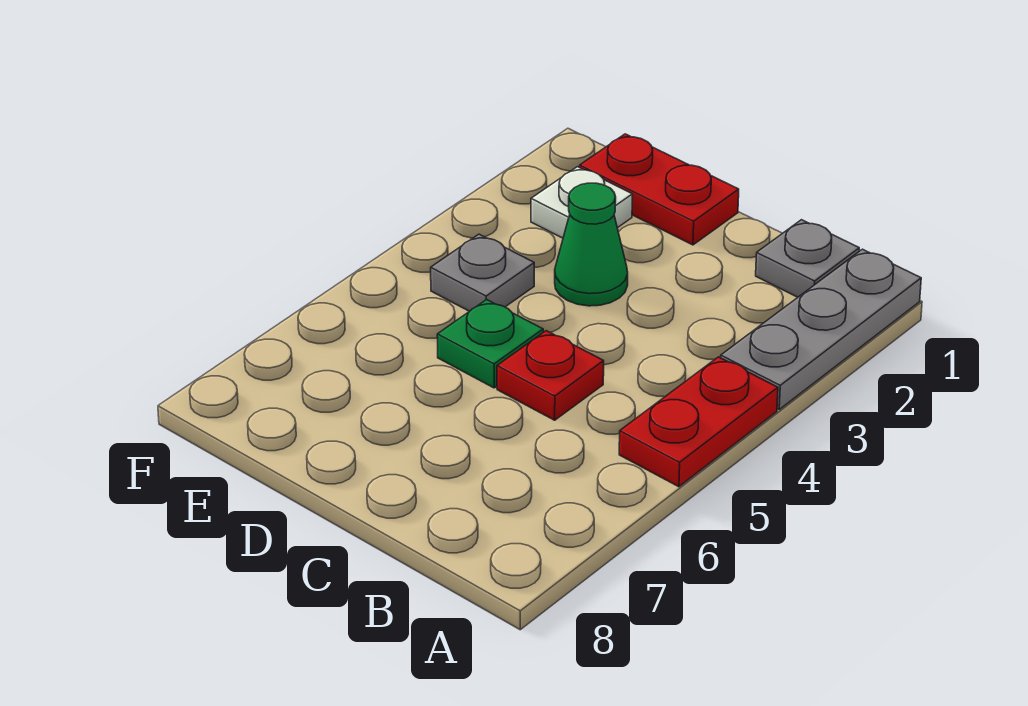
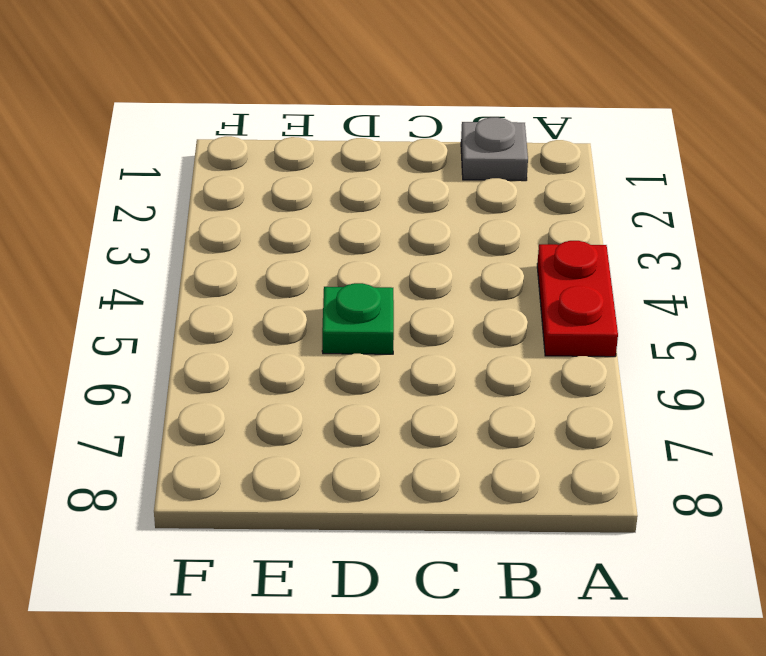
none -> grey plate A1:A3 level 1
none -> red plate C5 level 1

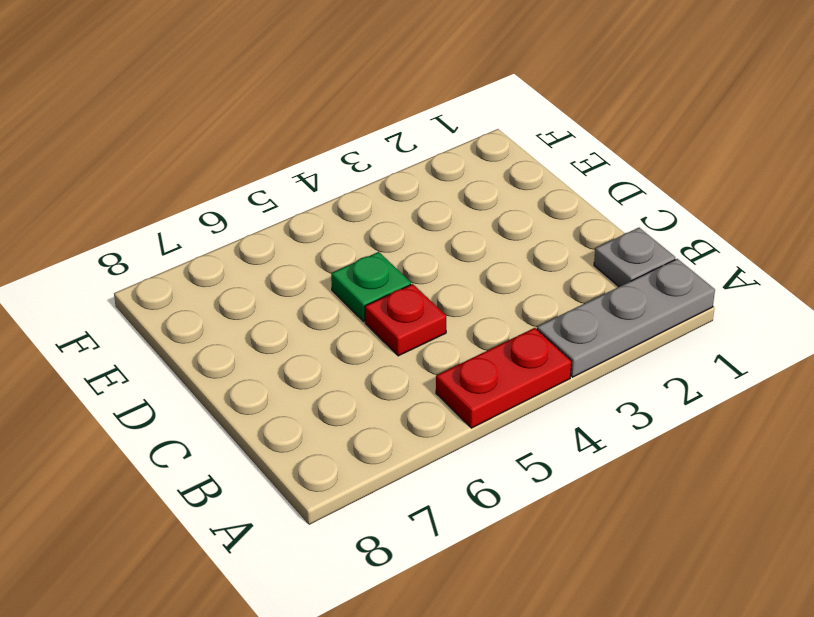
none -> red plate D1:E1 level 1
none -> green cone D3 level 1

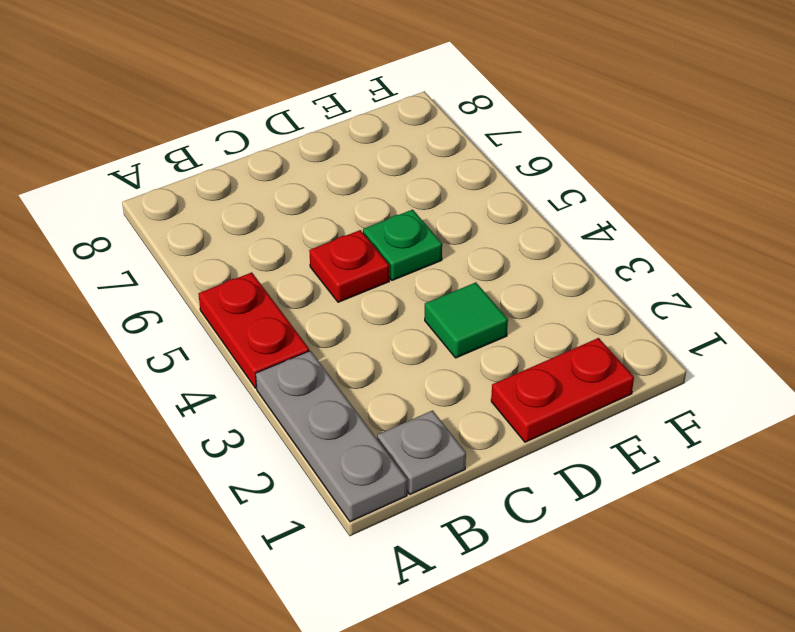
green tile D3 level 1 -> green cone D3 level 1
none -> white plate E2 level 1
none -> grey plate E4 level 1

